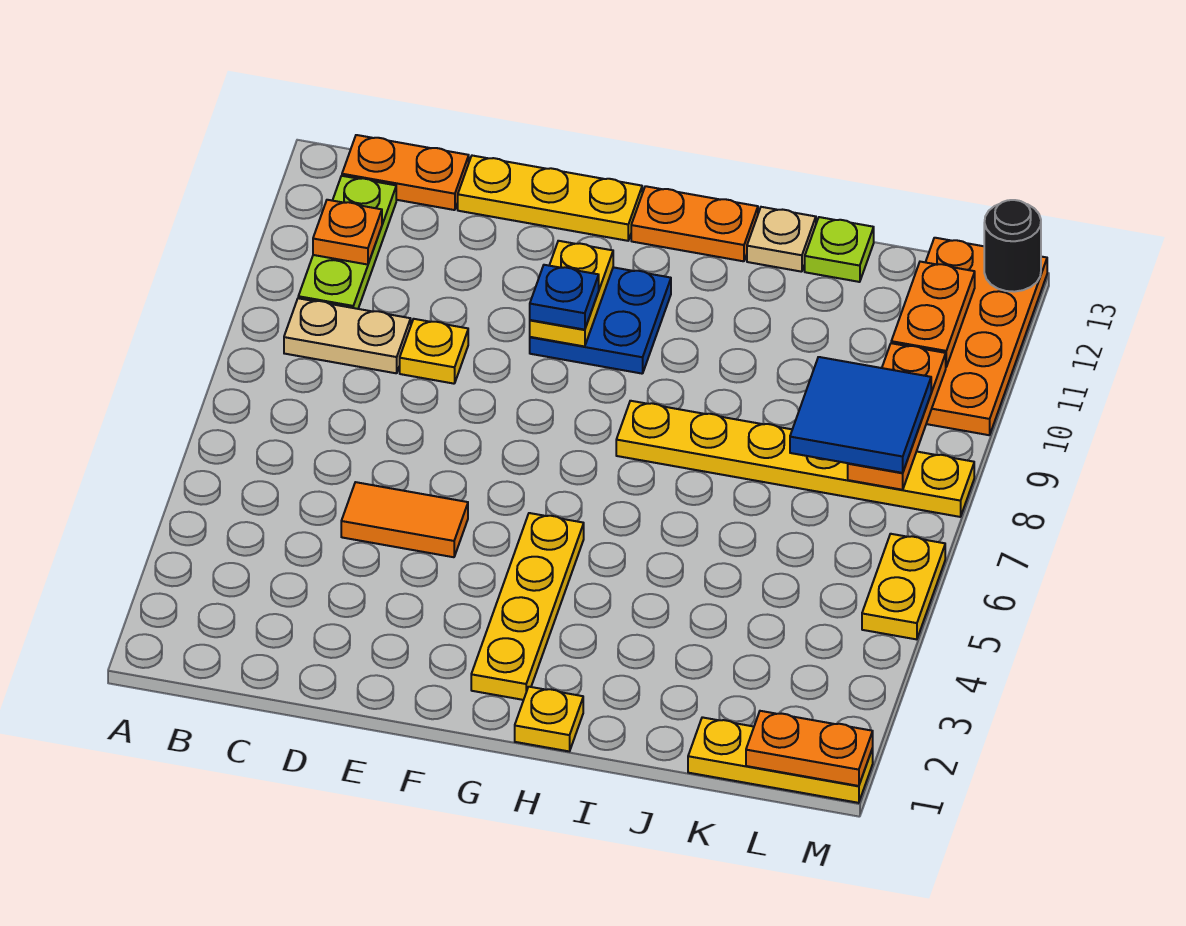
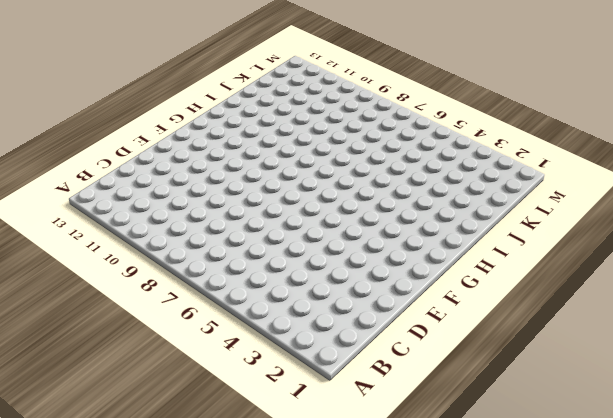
none -> tan plate B9:C9 level 1
none -> lime plate B10:B12 level 1
none -> orange plate B13:C13 level 1

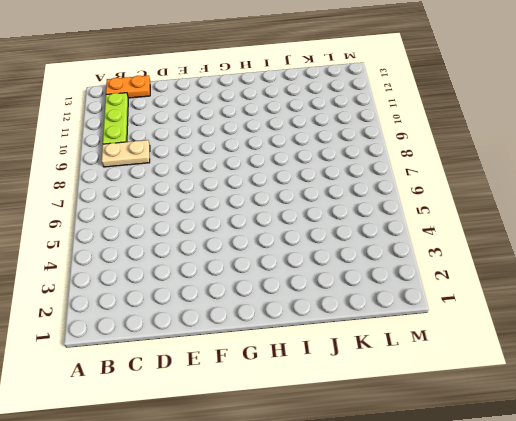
none -> orange tile D5:E5 level 1
none -> yellow plate D9 level 1
none -> yellow plate D13:F13 level 1

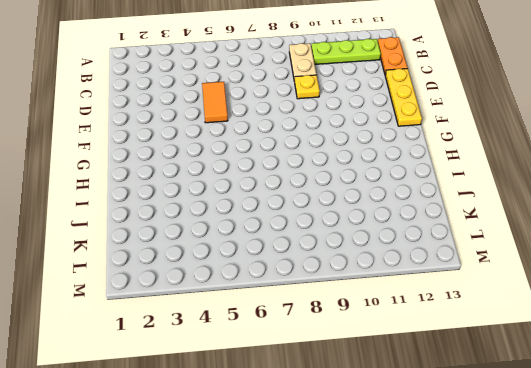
none -> blue plate F10:G11 level 1
none -> yellow plate G2:G5 level 1
none -> orange plate G13:H13 level 1

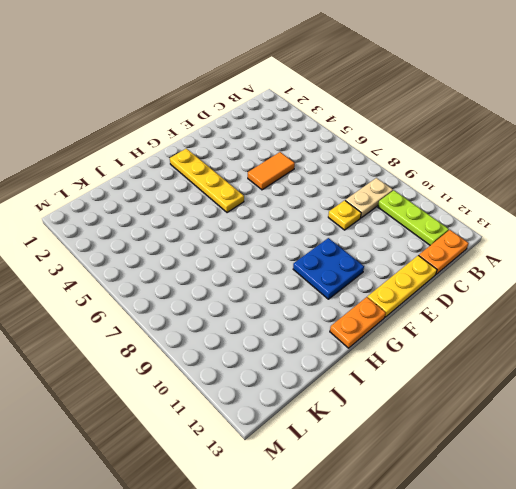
none -> yellow plate H1 level 1
none -> yellow plate H8:M8 level 1
none -> tan plate I13 level 1

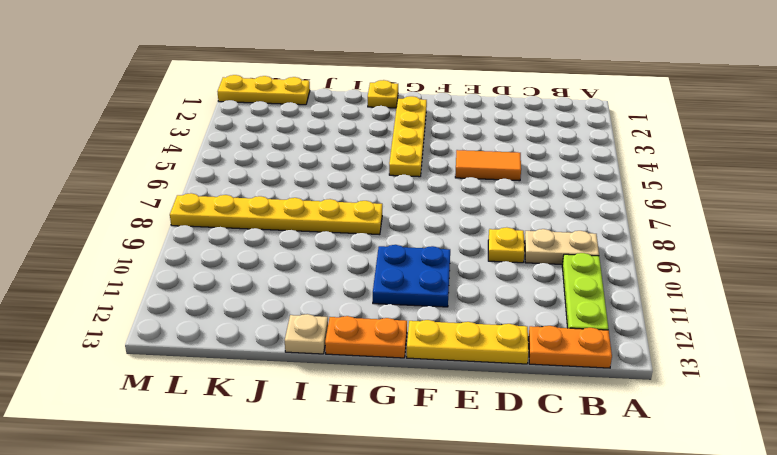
none -> lime plate J13 level 1
none -> orange plate L10:M13 level 1
none -> yellow plate M5:M6 level 1

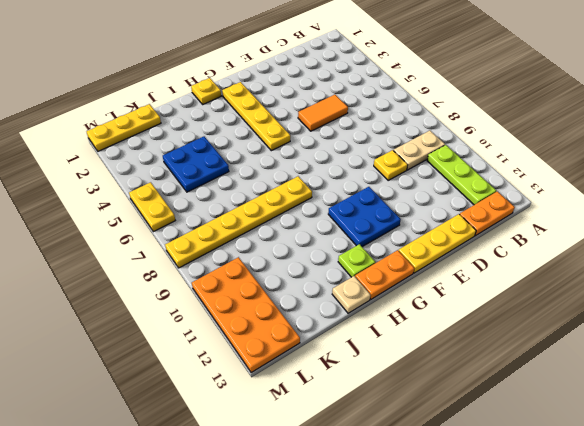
lime plate H12 level 1 -> lime plate J13 level 1
blue plate J4:K5 level 1 -> none
none -> orange plate B11 level 2
none -> yellow plate F10:F11 level 2
none -> orange plate L1:M1 level 2

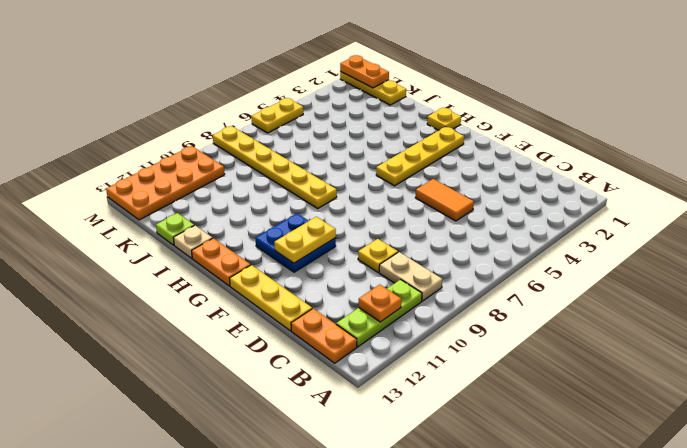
none -> orange plate L8:L10 level 2
none -> orange plate L11:L12 level 2
none -> black round brick M13 level 2

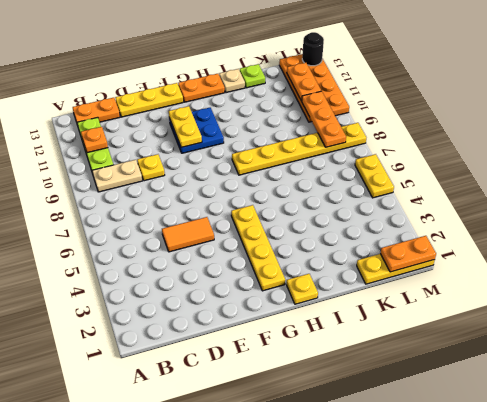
none -> blue plate F10 level 3
none -> blue tile K8:L9 level 3

